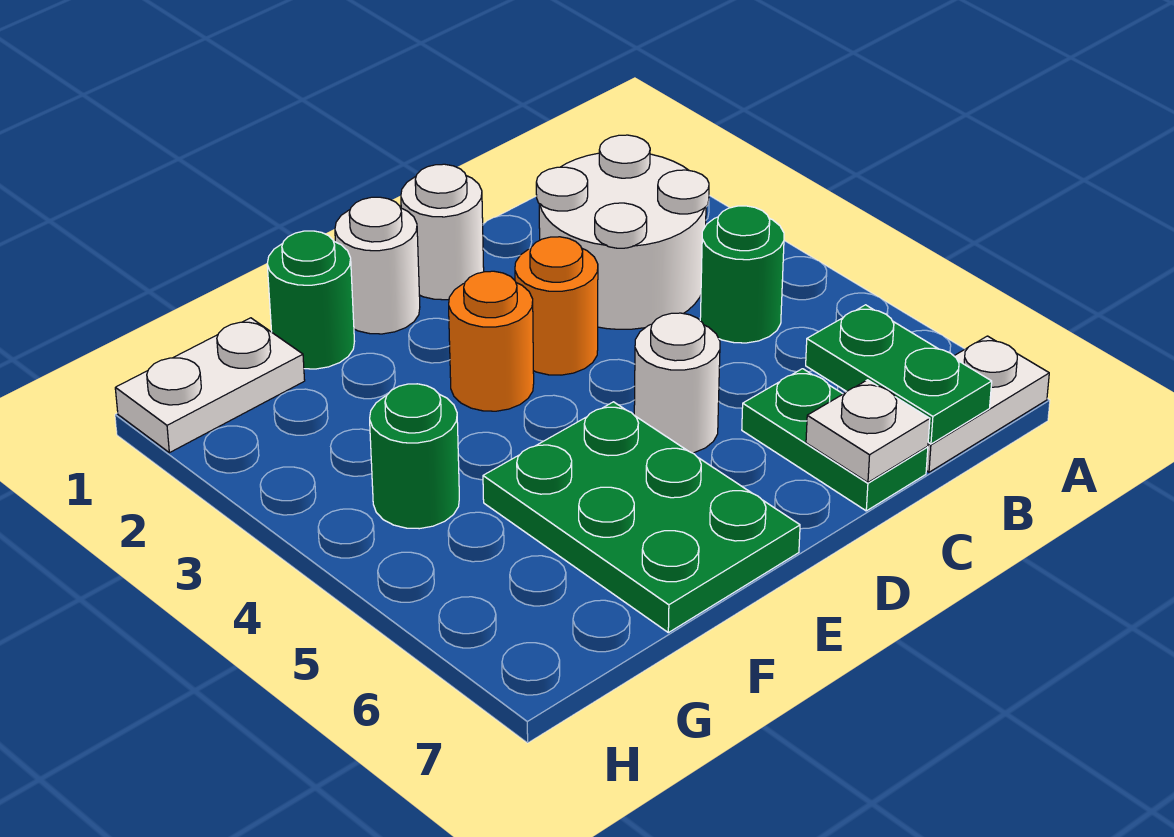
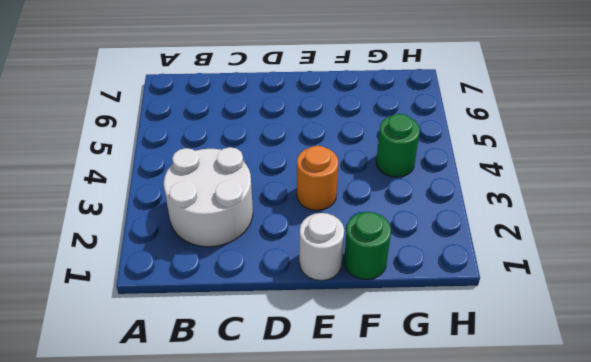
none -> white plate A7:B7 level 1
none -> green round brick B4 level 1
none -> green plate C6:C7 level 1

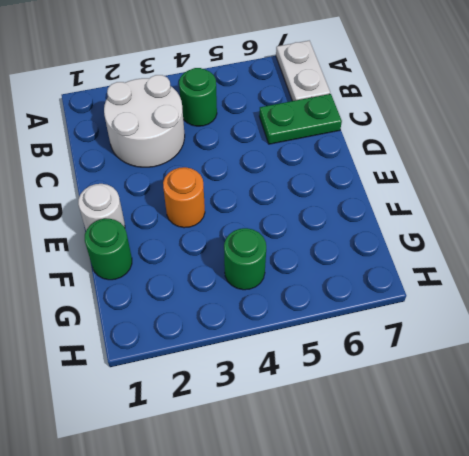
none -> white round brick D1 level 1
none -> orange round brick D3 level 1
none -> white round brick D5 level 1

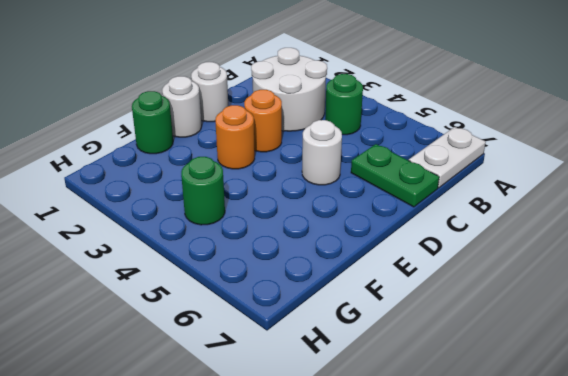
none -> green plate E5:F7 level 1
none -> white plate G1:H1 level 1
none -> green plate B6:B7 level 2

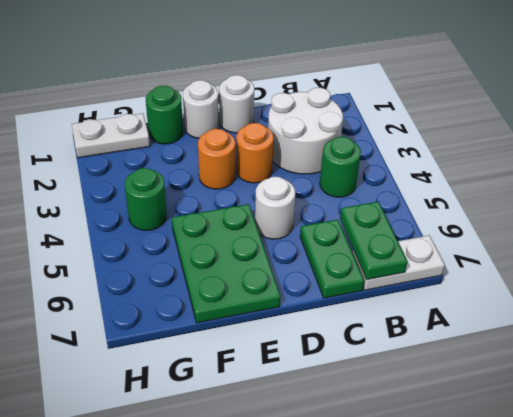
none -> white plate C7 level 2

